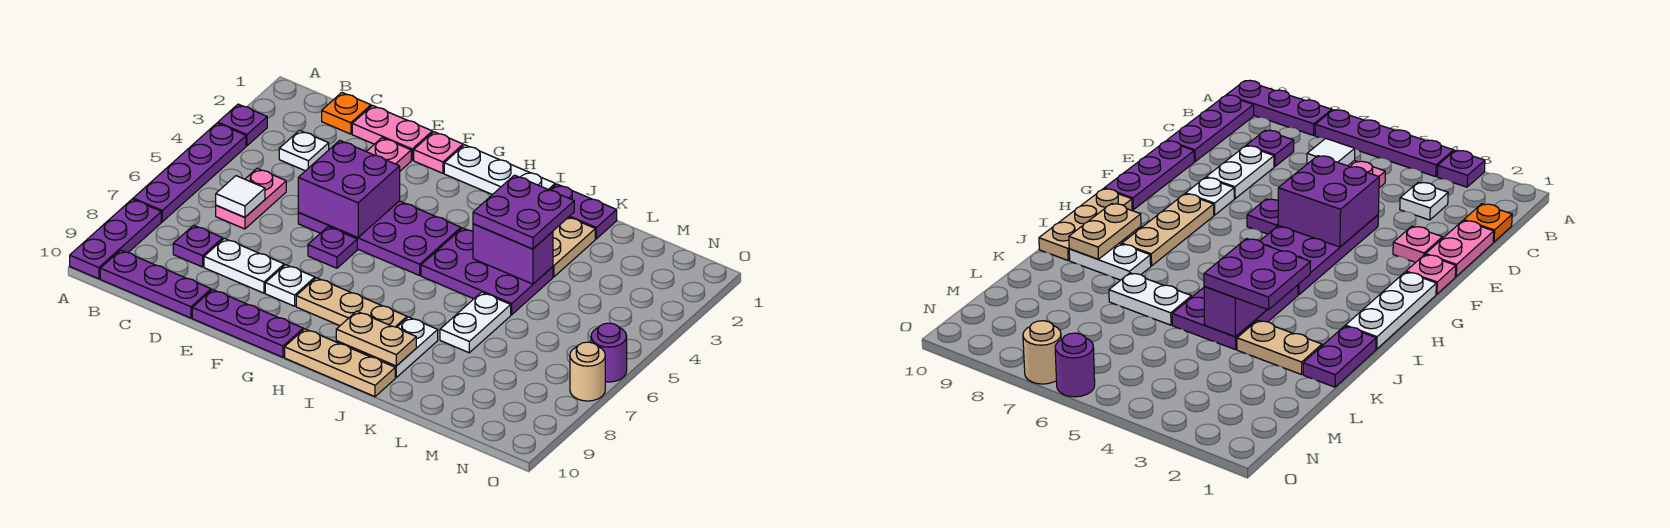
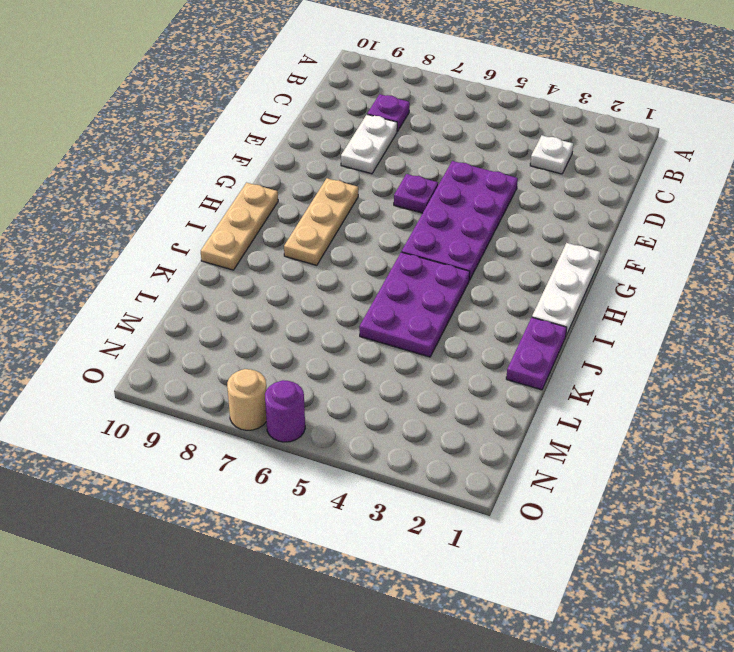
none -> purple plate A3 level 1
none -> purple plate A4:A7 level 1
none -> purple plate A8:A10 level 1
none -> purple plate B10:D10 level 1

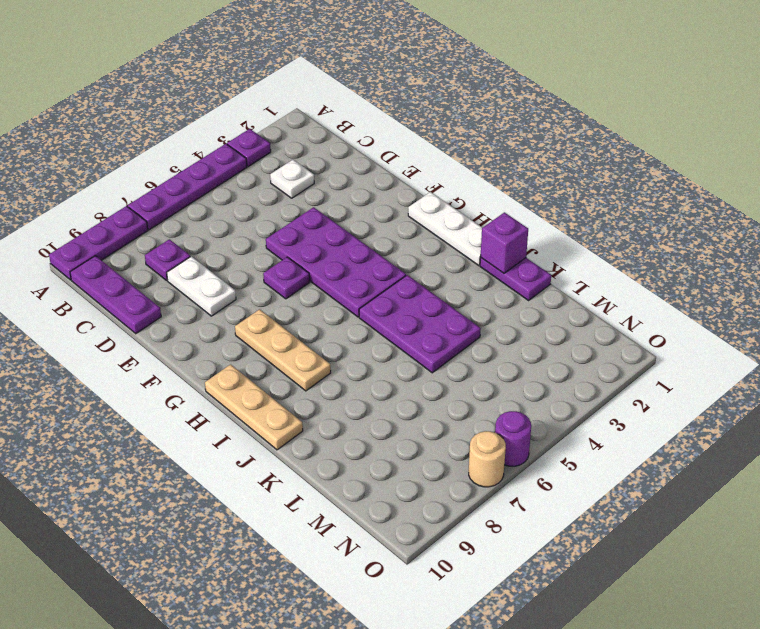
purple brick J1 level 2 -> none
none -> orange plate C1 level 1
none -> pink plate C5:C6 level 1
none -> pink plate D1:E1 level 1
none -> pink plate E2 level 1

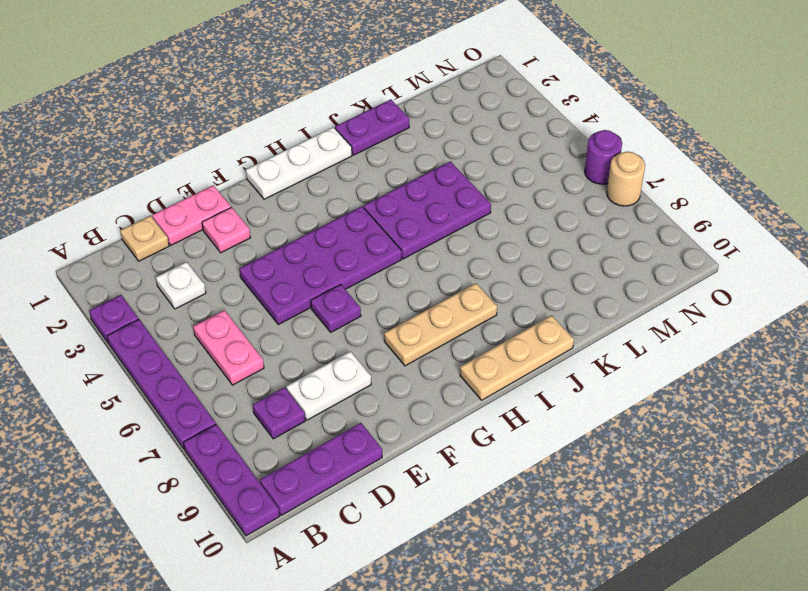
tan plate C1 level 1 -> orange plate C1 level 1
none -> purple plate E10:G10 level 1
none -> pink plate F1 level 1
none -> white plate F8 level 1
none -> white plate J8:J9 level 1

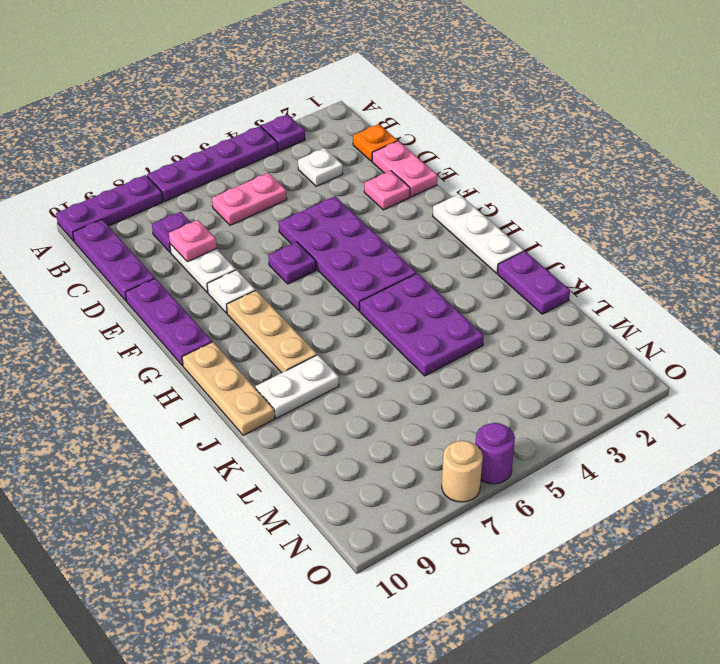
pink plate D8 level 2 -> pink plate F1 level 1
none -> tan plate K2:K3 level 1
none -> white plate K6:K7 level 1
none -> white tile C6 level 2
none -> purple brick E4:F5 level 2

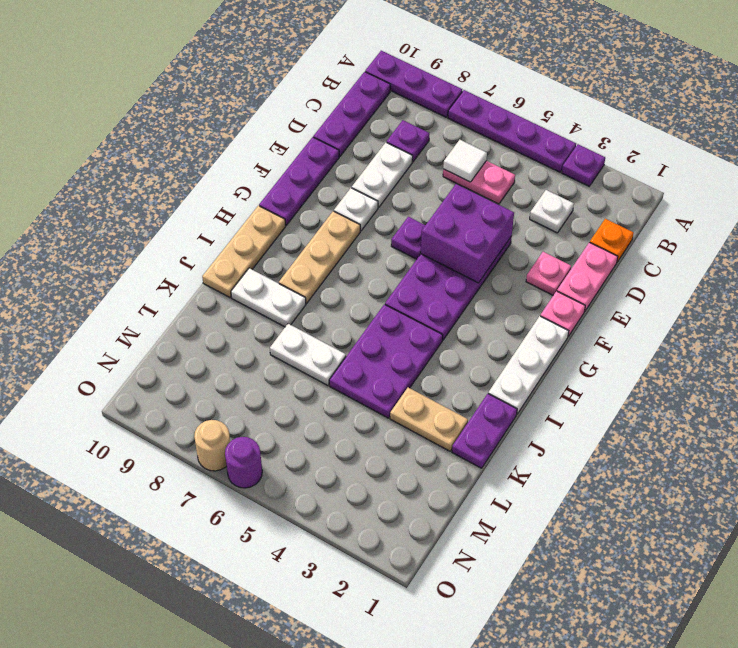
none -> tan plate I9:J9 level 2
none -> purple brick J4:K4 level 2
none -> purple plate J3:K4 level 3

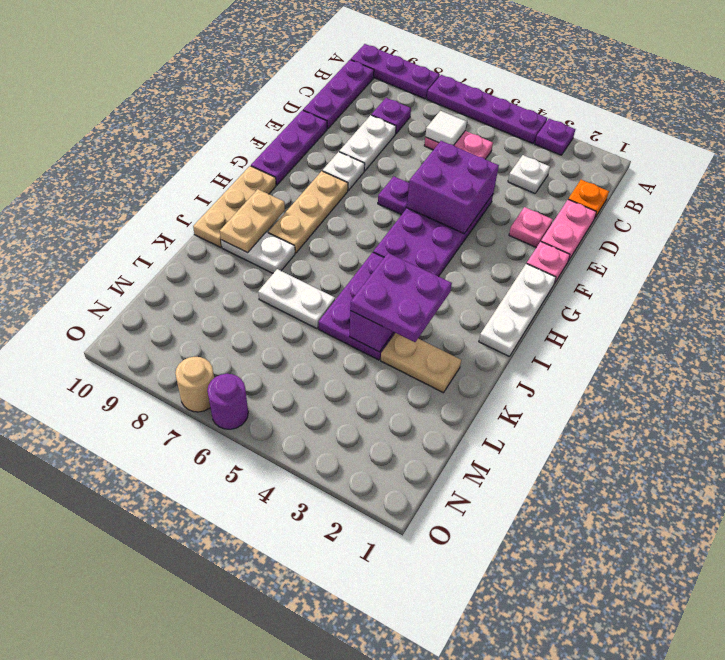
none -> purple plate J1:K1 level 1

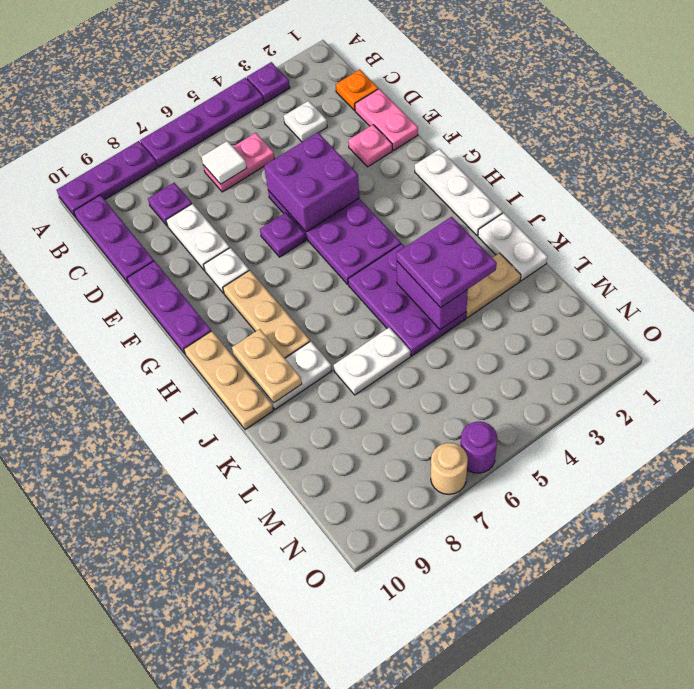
white plate J1:K1 level 1 -> purple plate J1:K1 level 1
none -> pink plate F1 level 1

